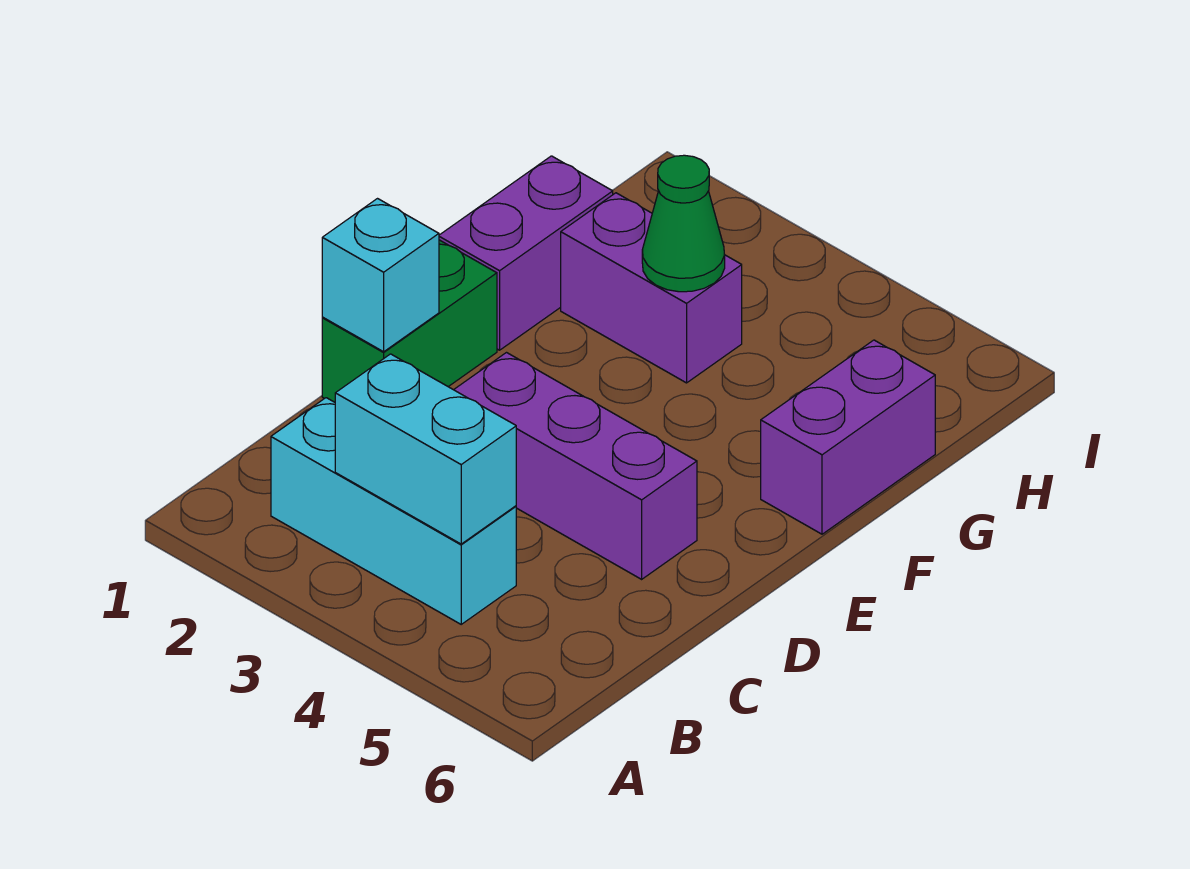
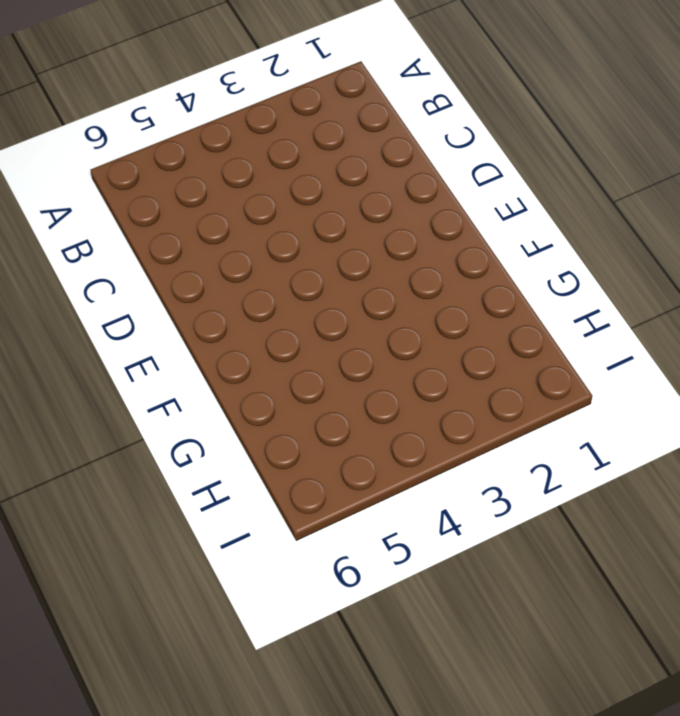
none -> cyan brick B2:B4 level 1
none -> green brick D1:E1 level 1

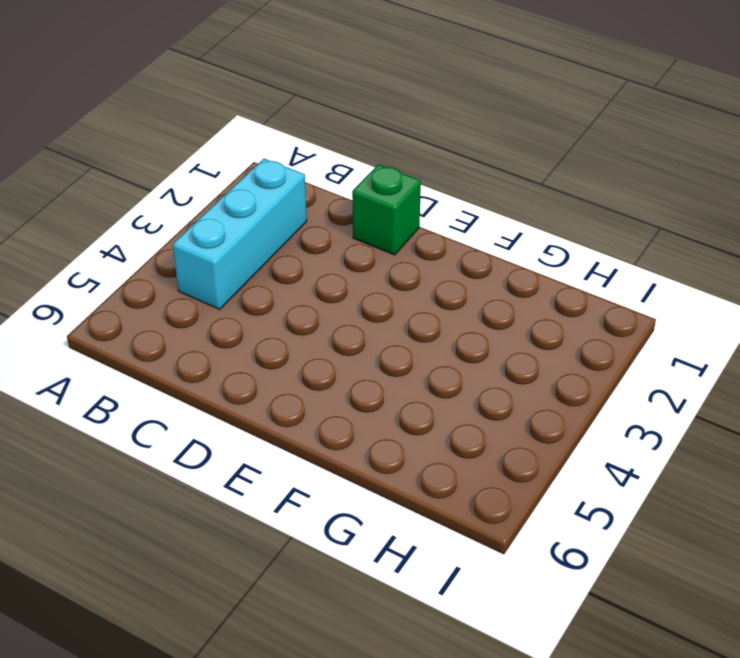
green brick D1 level 1 -> green brick D1:E1 level 1
none -> purple brick D3:D5 level 1
none -> purple brick F1:G1 level 1

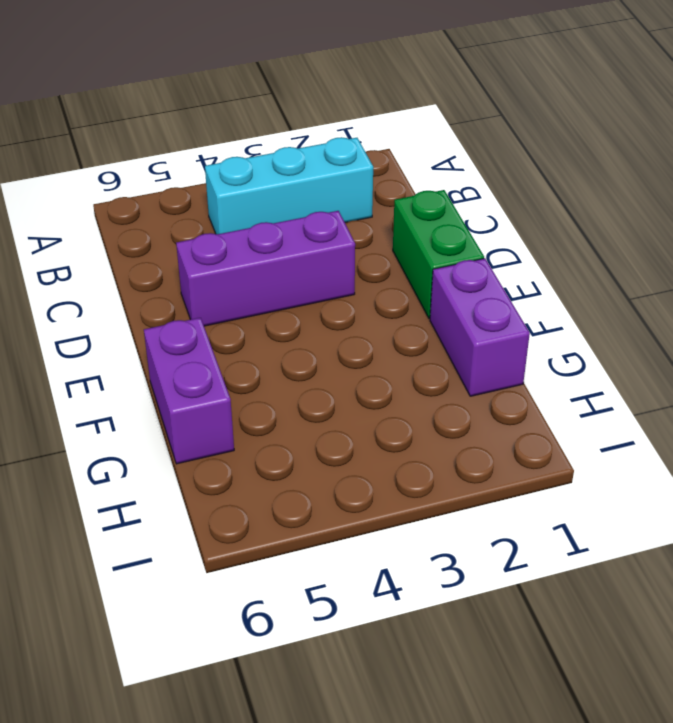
none -> purple brick G2:G3 level 1
none -> cyan brick B3:B4 level 2

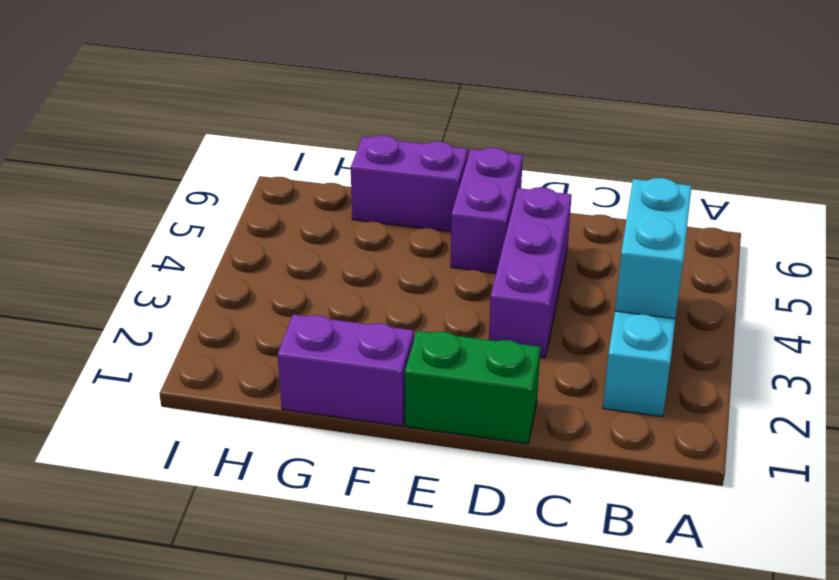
purple brick E5:E6 level 1 -> purple brick G2:G3 level 1
none -> cyan brick D1 level 2
none -> green cone G3 level 2

